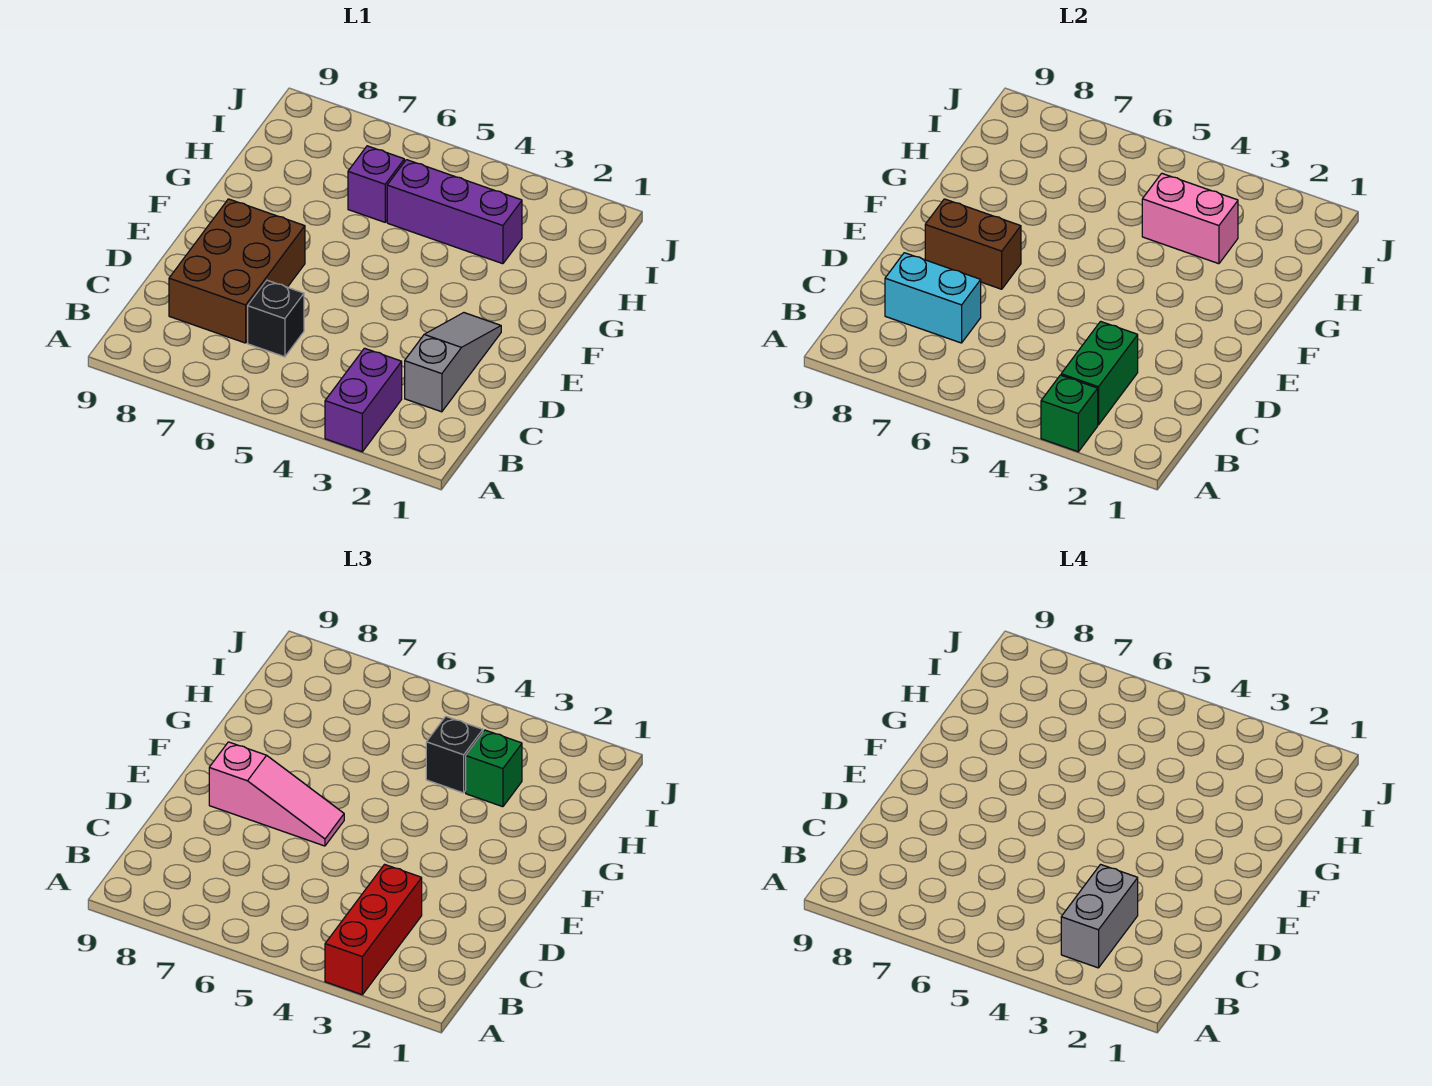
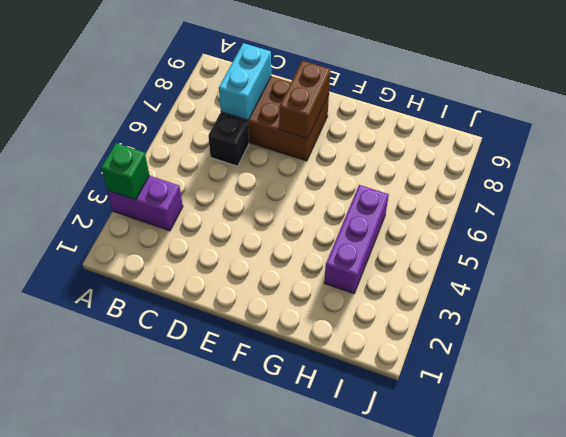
none -> grey slope C2:E2 level 1 top C
none -> purple brick H6 level 1
none -> green brick B3:C3 level 2

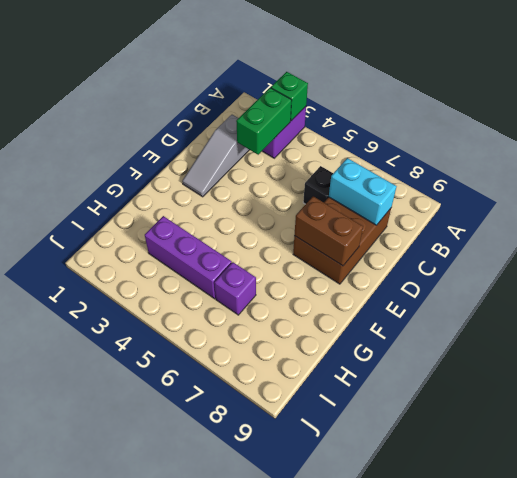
none -> pink brick H3:H4 level 2
none -> red brick A3:C3 level 3
none -> pink slope E6:E8 level 3 top 8

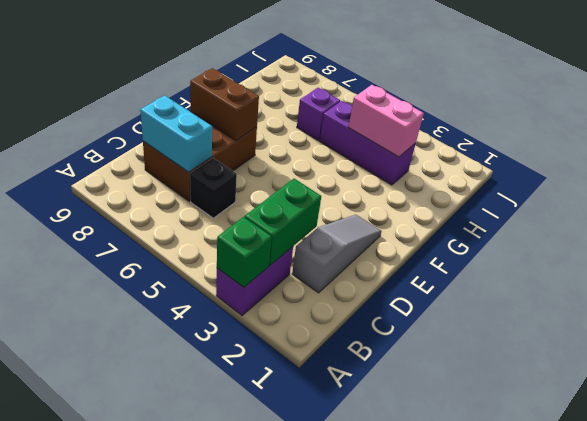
none -> red brick A3:C3 level 3
none -> pink slope E6:E8 level 3 top 8
none -> green brick H3 level 3

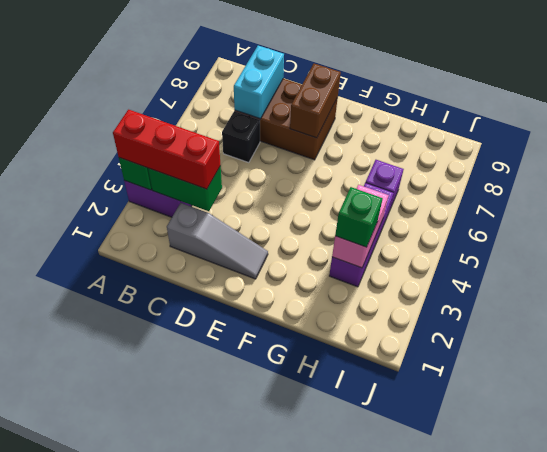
none -> pink slope E6:E8 level 3 top 8
none -> black brick H4 level 3
none -> grey brick B3:C3 level 4

